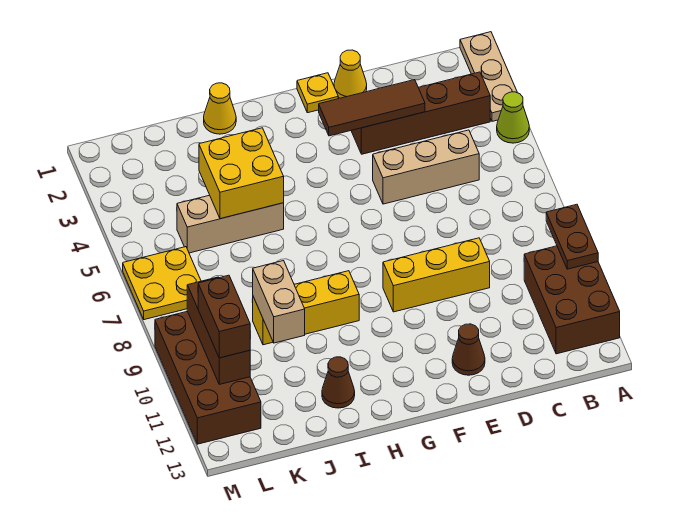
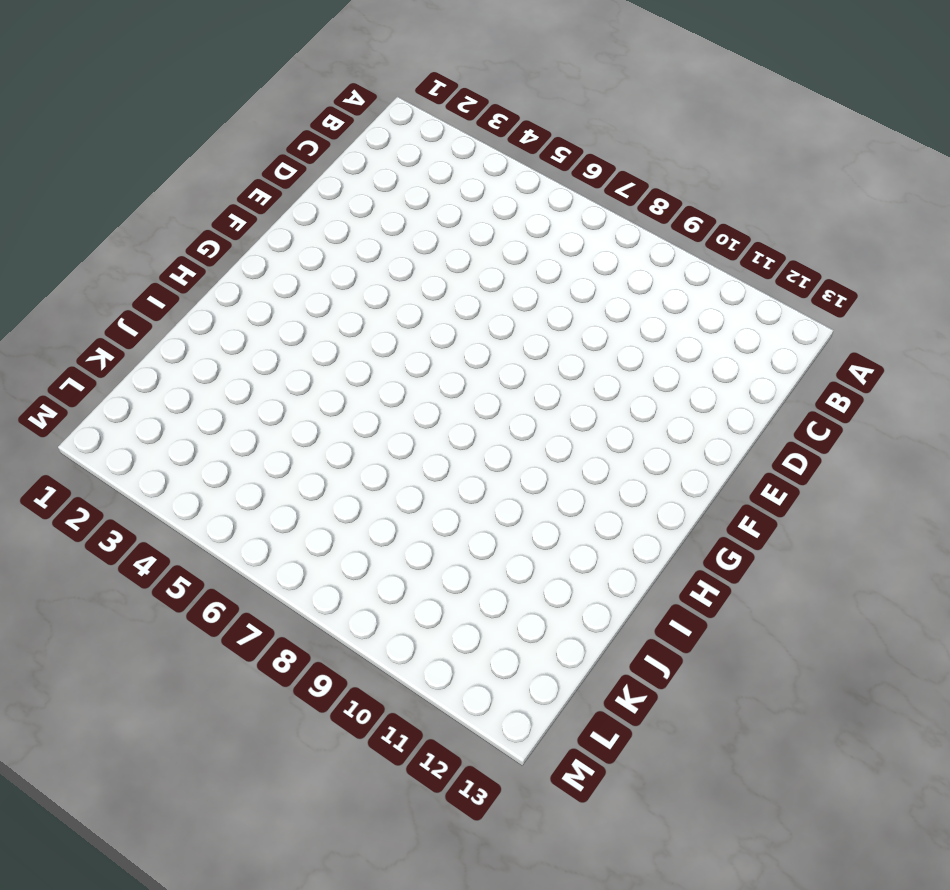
none -> tan plate A1:A3 level 1
none -> lime cone A4 level 1
none -> brown brick A10:B12 level 1

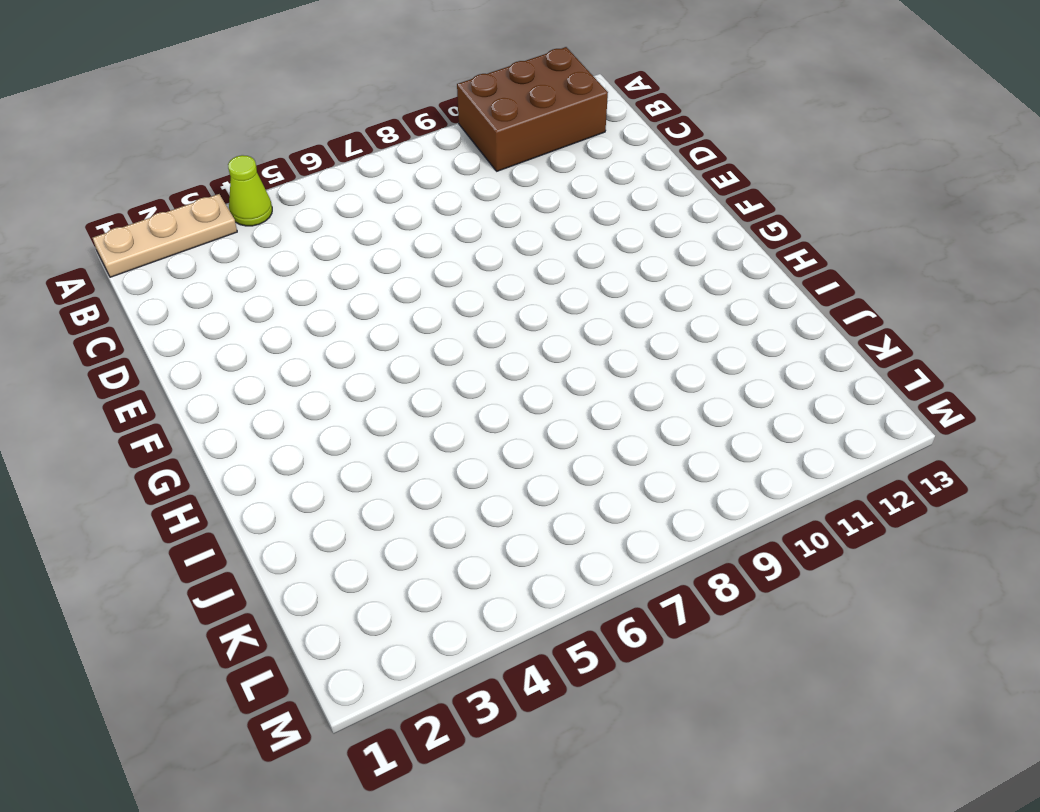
none -> brown brick B3:E3 level 1
none -> tan brick C5:E5 level 1
none -> yellow brick D9:F9 level 1

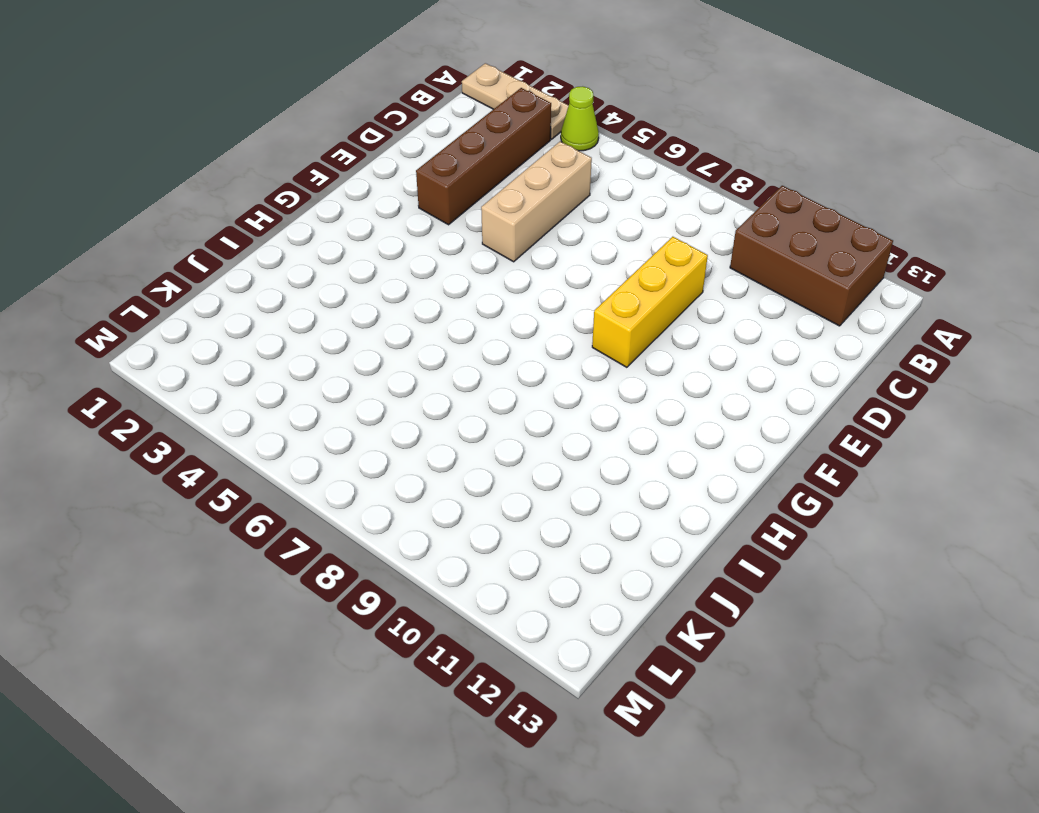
none -> yellow cone E1 level 1
none -> brown cone E12 level 1
none -> yellow plate F1 level 1

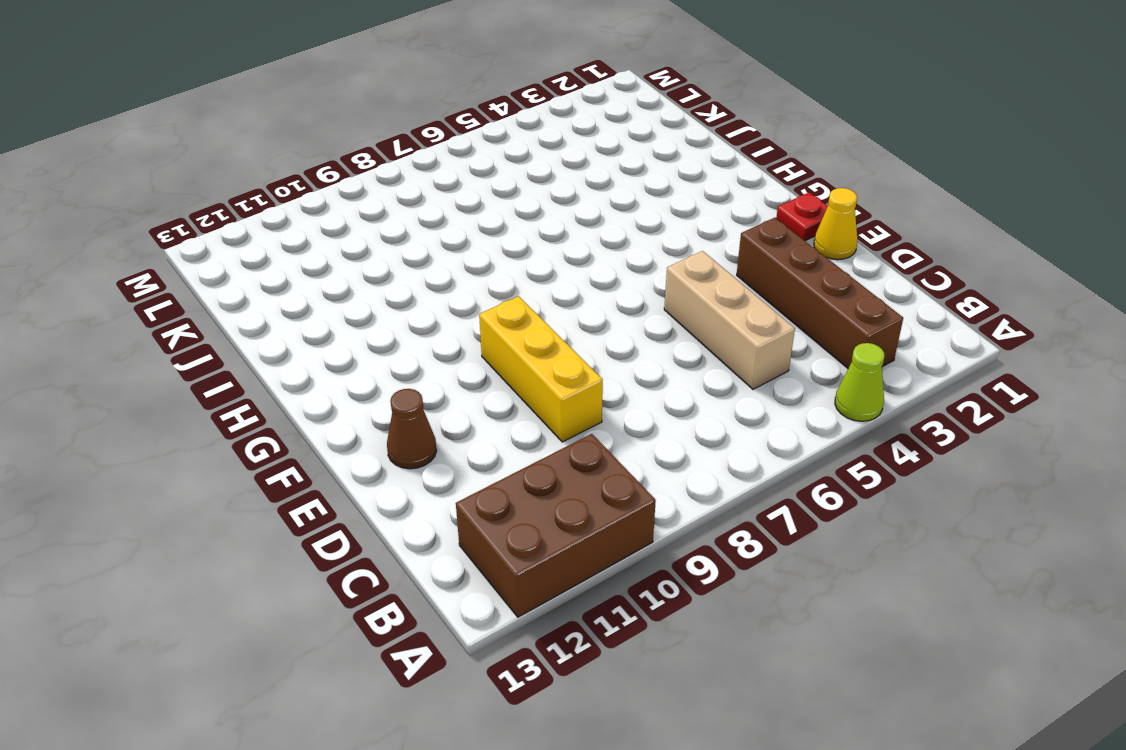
red plate F1 level 1 -> yellow plate F1 level 1
none -> tan plate A1:A3 level 1
none -> yellow brick H9:J9 level 1
none -> yellow cone I1 level 1

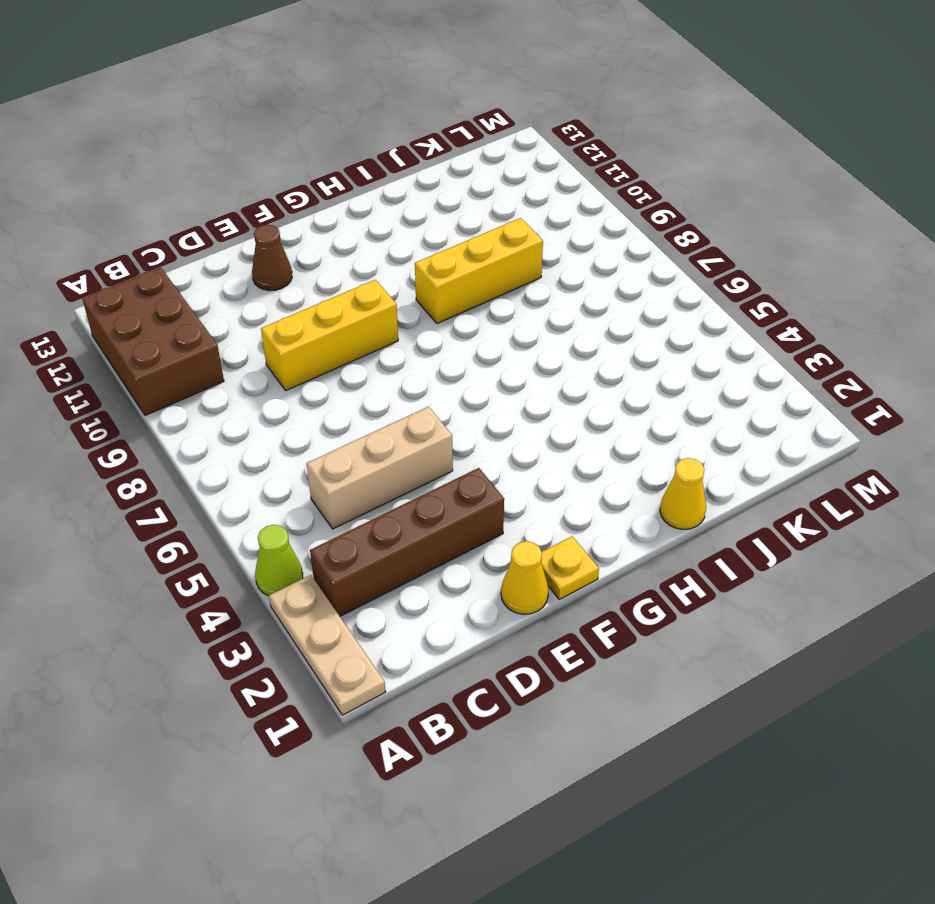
none -> tan brick I5:K5 level 1
none -> brown cone I12 level 1
none -> yellow plate L6:M7 level 1

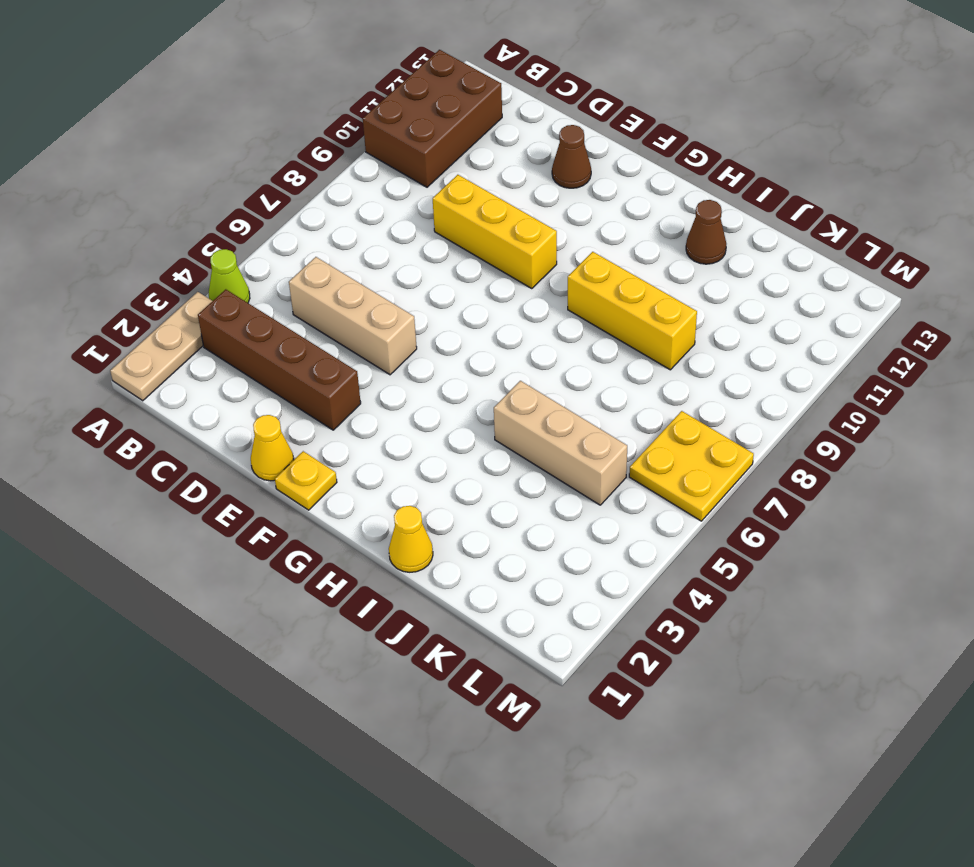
none -> brown brick L9:M12 level 1
none -> brown plate A9:A10 level 2
none -> brown tile D3:F3 level 2

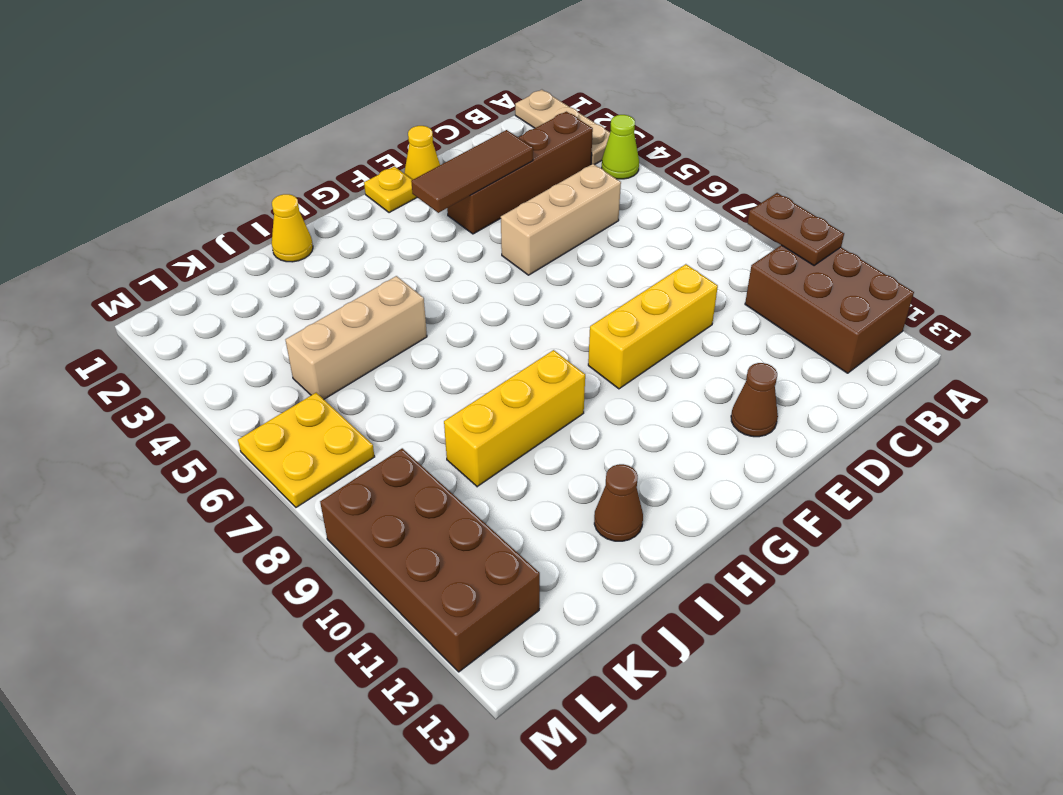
none -> yellow brick I4:J5 level 2
none -> tan brick J9:J10 level 2
none -> brown brick L9:L11 level 2

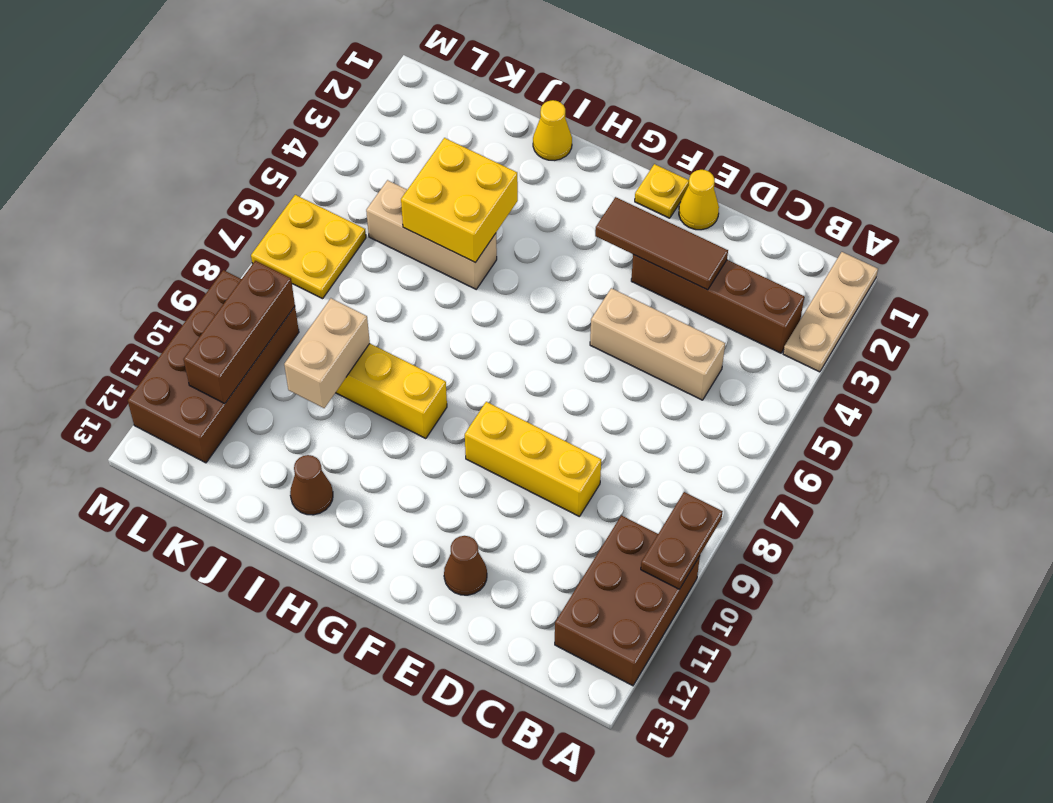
none -> lime cone A4 level 1
none -> brown brick L10:L11 level 3

